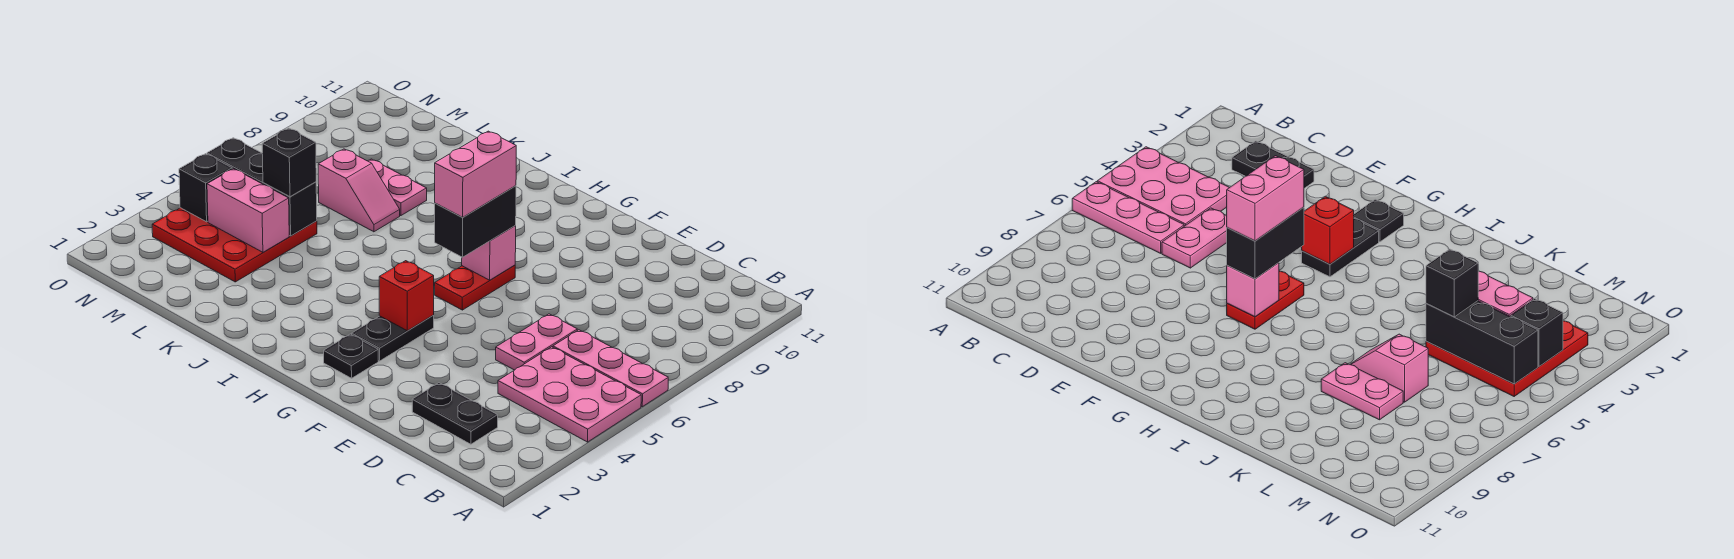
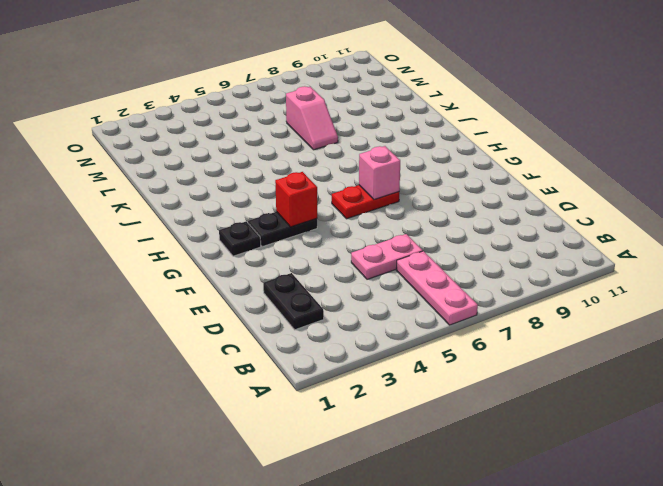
none -> pink plate A4:C5 level 1
none -> pink plate K8:L8 level 1
none -> red plate L3:N5 level 1

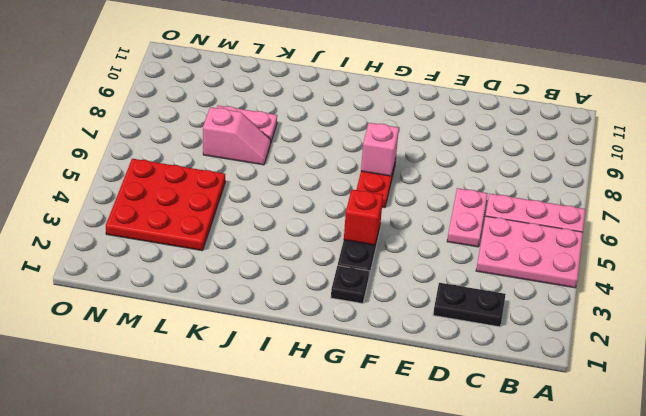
none -> pink brick L4:M4 level 2
none -> black brick L5:N5 level 2
none -> black brick N4 level 2

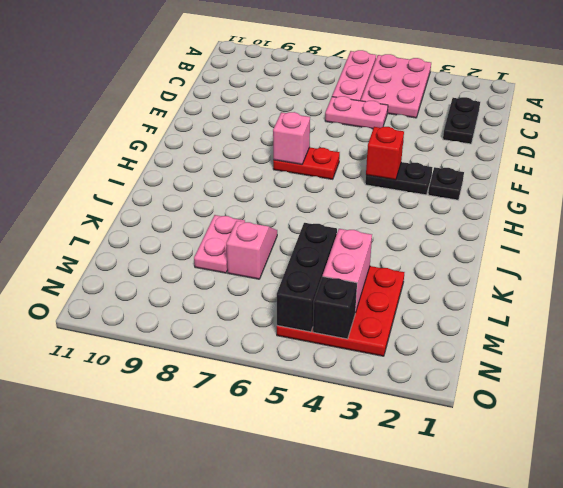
none -> black brick G6:G7 level 3
none -> black brick L5 level 3
none -> pink brick G6:G7 level 4

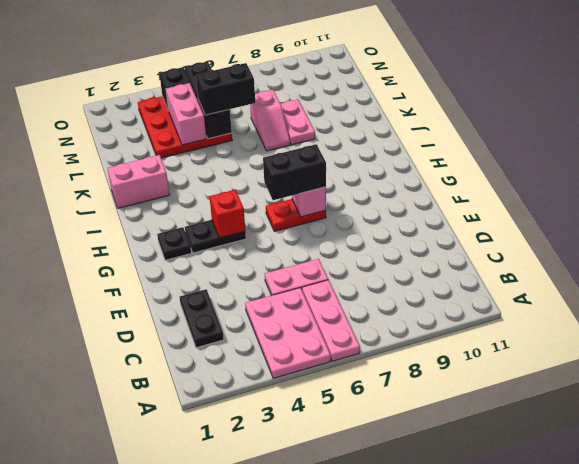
pink brick J1:J2 level 1 -> pink brick G6:G7 level 4
black brick L5:L6 level 3 -> black brick L5 level 3

